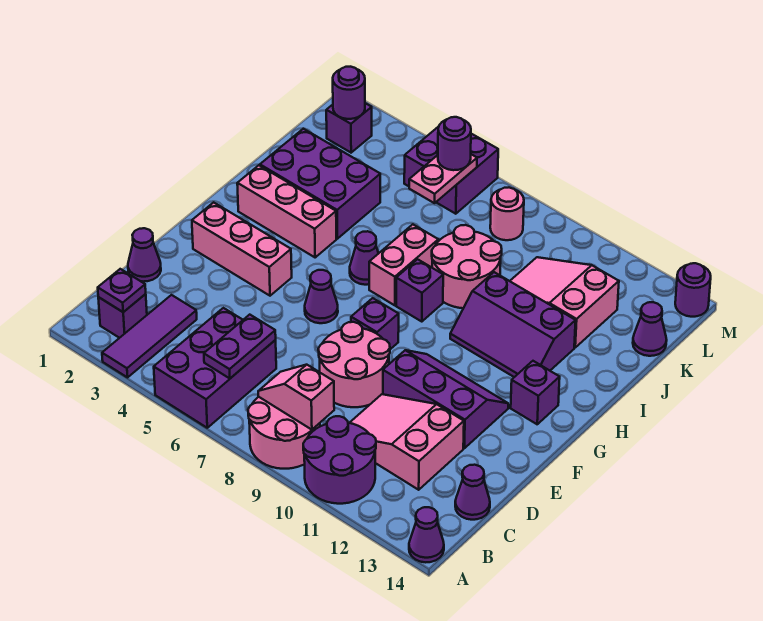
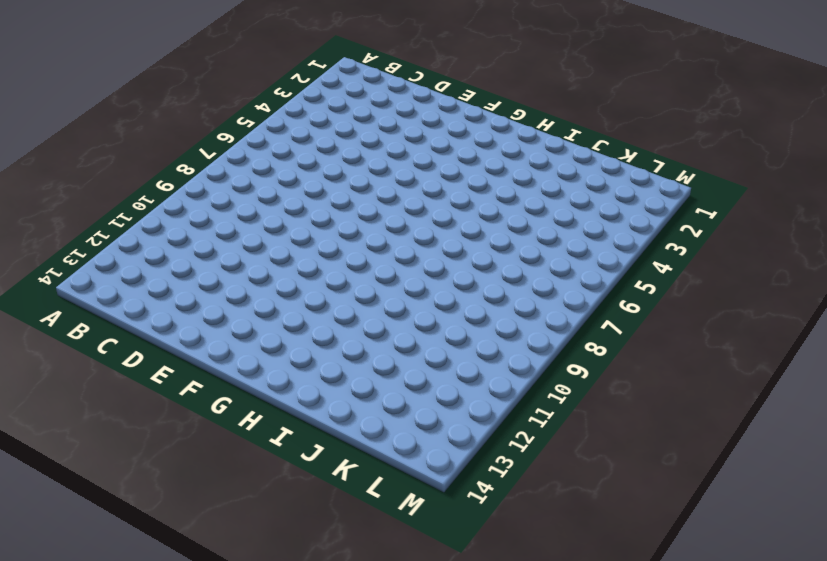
none -> purple tile A3:C3 level 1
none -> purple brick A5:C6 level 1
none -> pink round brick A8:B9 level 1
none -> purple round brick A10:B11 level 1

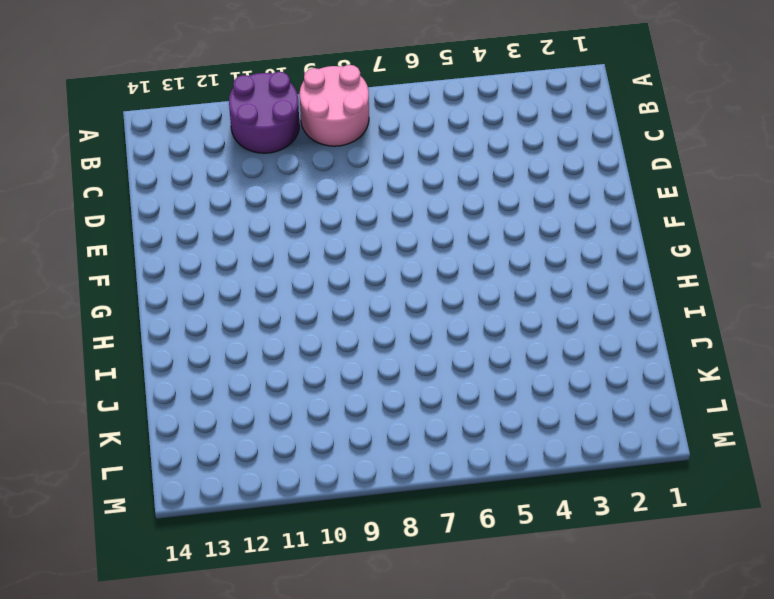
none -> purple tile A3:C3 level 1
none -> purple brick A5:C6 level 1
none -> purple cone A14 level 1
none -> purple brick B2 level 1

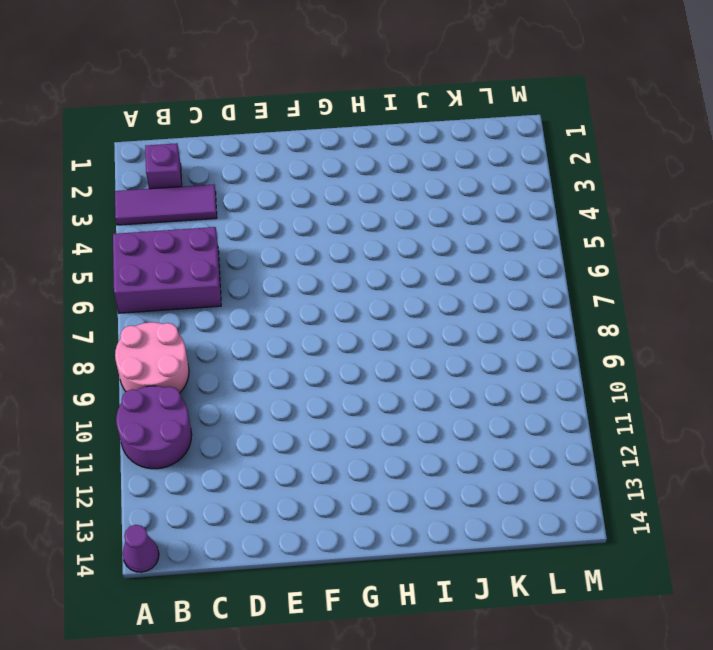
none -> pink slope C10:D12 level 1 top 12
none -> purple cone C14 level 1
none -> purple cone D1 level 1
none -> pink round brick D8:E9 level 1

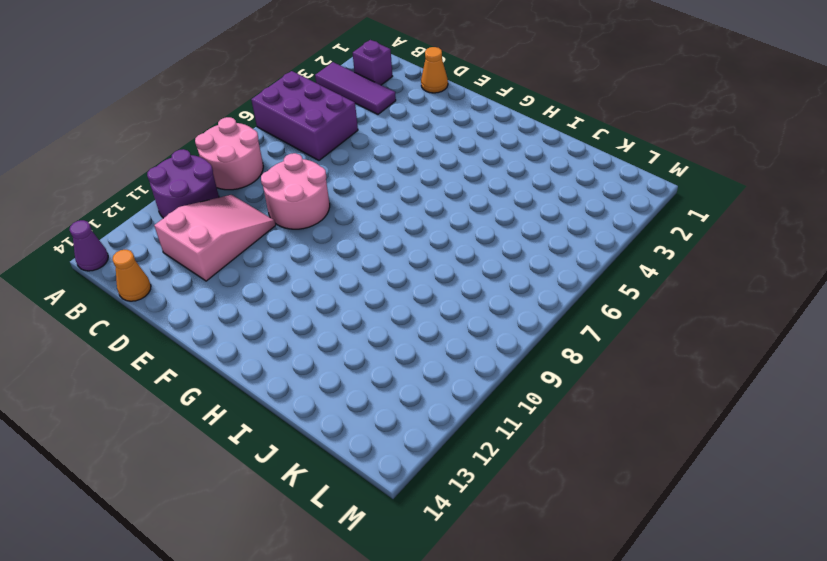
orange cone C14 level 1 -> purple cone C14 level 1
orange cone D1 level 1 -> purple cone D1 level 1
none -> purple slope E10:F12 level 1 top E
none -> pink brick F2:F4 level 1
none -> purple cone F6 level 1
none -> purple brick F8 level 1

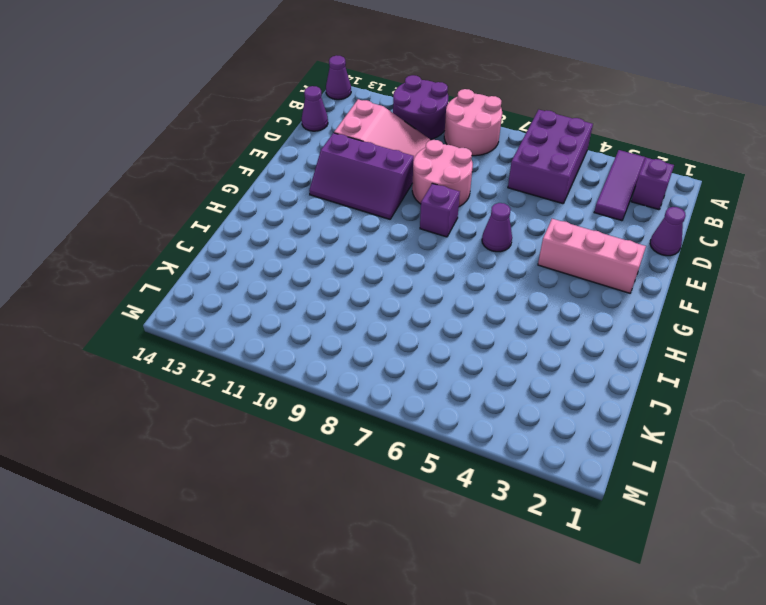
none -> purple brick G13 level 1
none -> pink brick H2:H4 level 1
none -> purple cone H6 level 1
none -> pink brick H7:I7 level 1

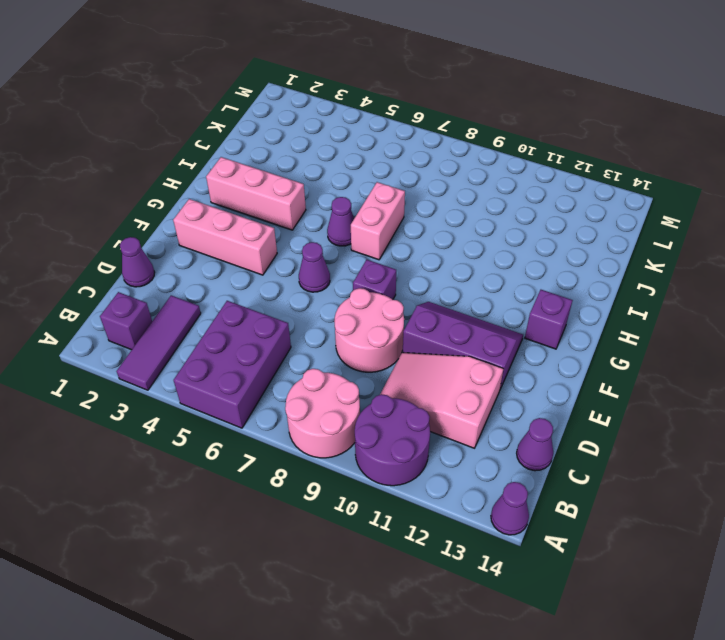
none -> purple brick H8 level 1
none -> purple slope H10:I12 level 1 top I
none -> purple brick I2:J4 level 1
none -> pink round brick I8:J9 level 1

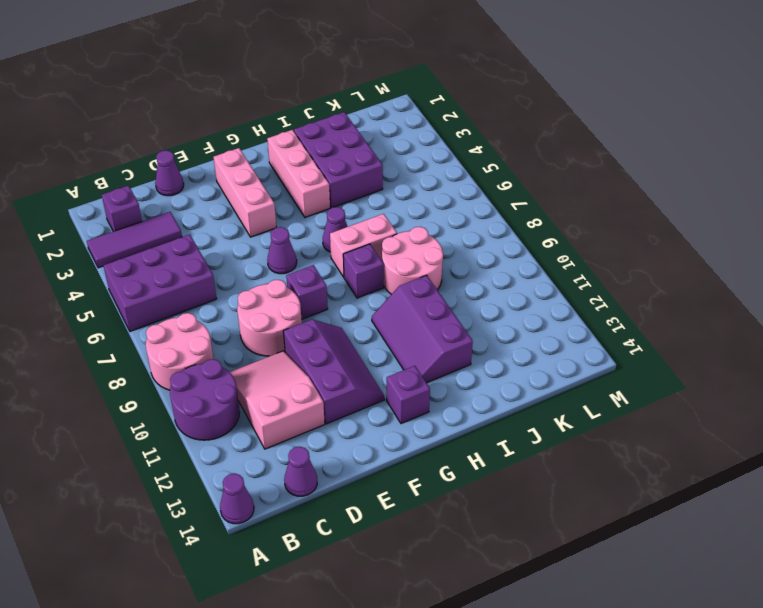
none -> pink slope J10:K12 level 1 top 12
none -> purple cone K14 level 1
none -> purple brick L2 level 1
none -> purple brick L5:M6 level 1

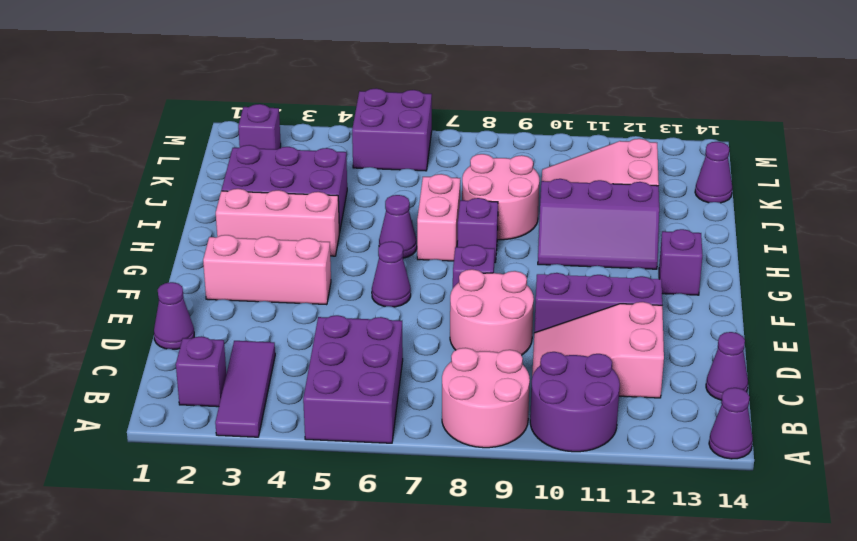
none -> pink round brick L8 level 1
none -> purple round brick M14 level 1
none -> purple plate B2 level 2
none -> purple plate B6:C6 level 2

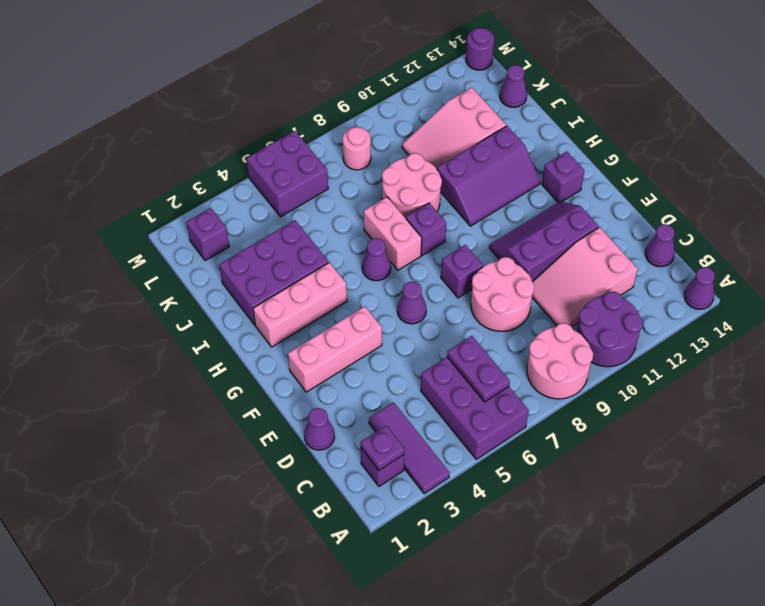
none -> pink slope B8:B9 level 2 top 9
none -> pink plate K6:L6 level 2
none -> purple round brick L2 level 2
none -> purple round brick L6 level 3

